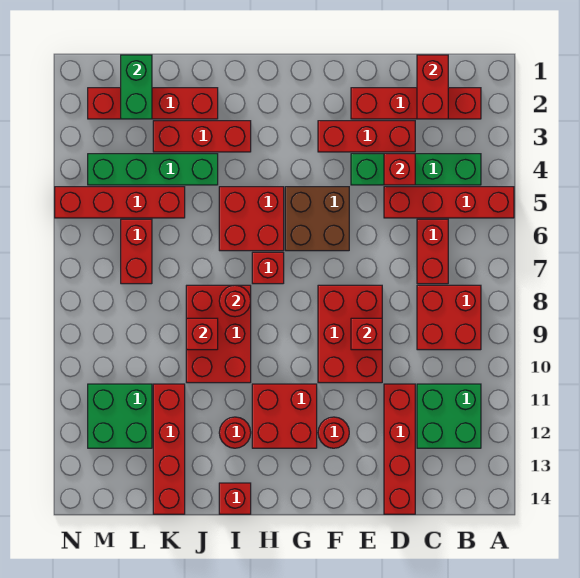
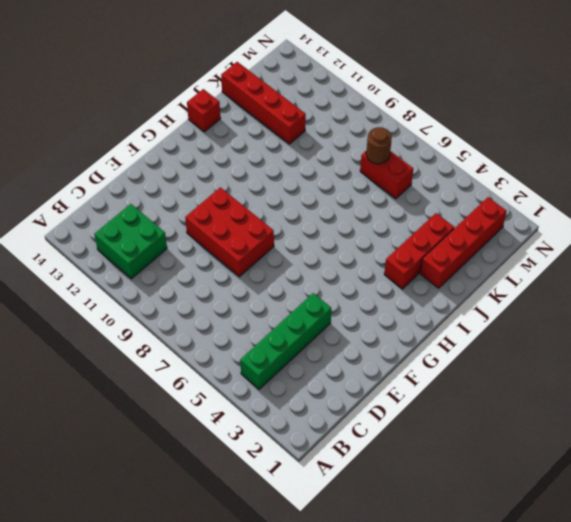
brown round brick L7 level 2 -> none
none -> red brick A5:D5 level 1
none -> red brick B2:E2 level 1
none -> red brick B8:C9 level 1
none -> red brick C6:C7 level 1

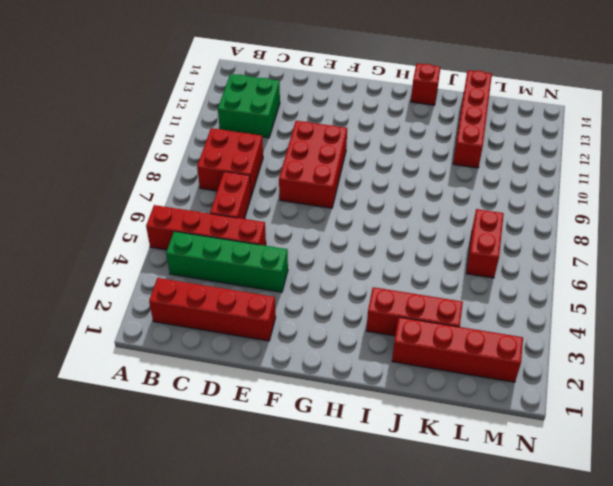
none -> red brick D3:F3 level 1
none -> red brick D11:D14 level 1
none -> brown brick F5:G6 level 1
none -> red round brick F12 level 1

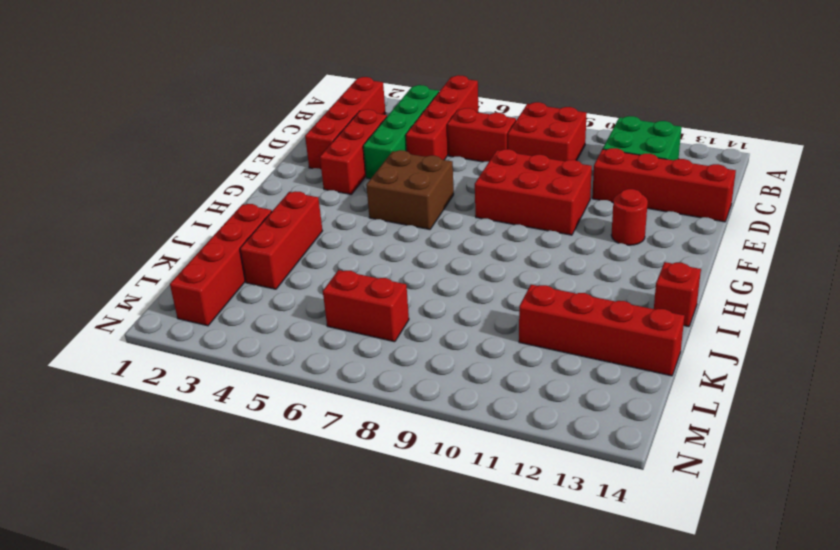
none -> red brick G11:H12 level 1
none -> red brick H5:I6 level 1
none -> red brick H7 level 1
none -> red brick I8:J10 level 1

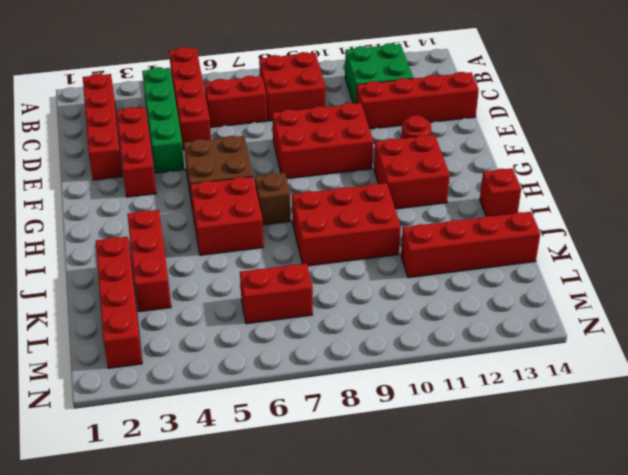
brown brick H7 level 1 -> red brick H7 level 1
none -> red round brick I12 level 1
none -> green brick J4:M4 level 1
none -> red brick K5:N5 level 1
none -> green brick L11:M12 level 1

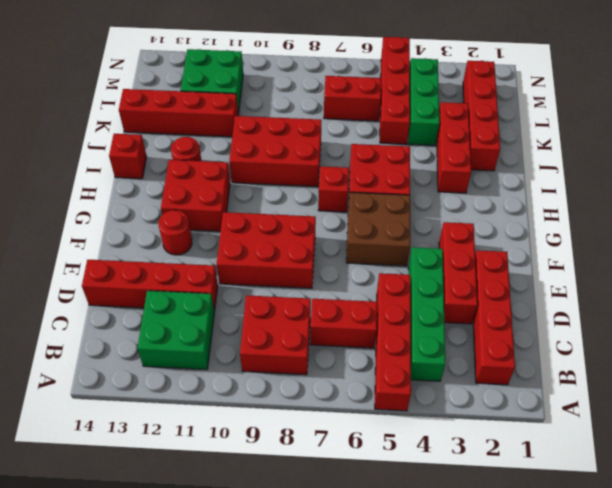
green brick K4:M4 level 1 -> green brick J4:M4 level 1
none -> red brick C1:C2 level 2
none -> red brick D4 level 2
none -> red brick E9 level 2
none -> red round brick I8 level 2

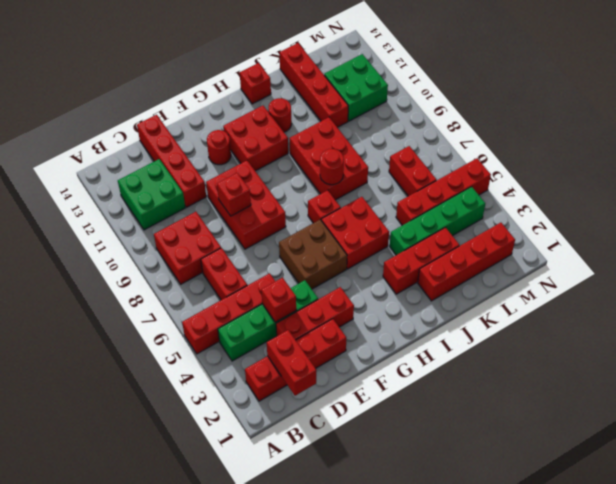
none -> red brick J9 level 2
none -> green brick L1:L2 level 2

